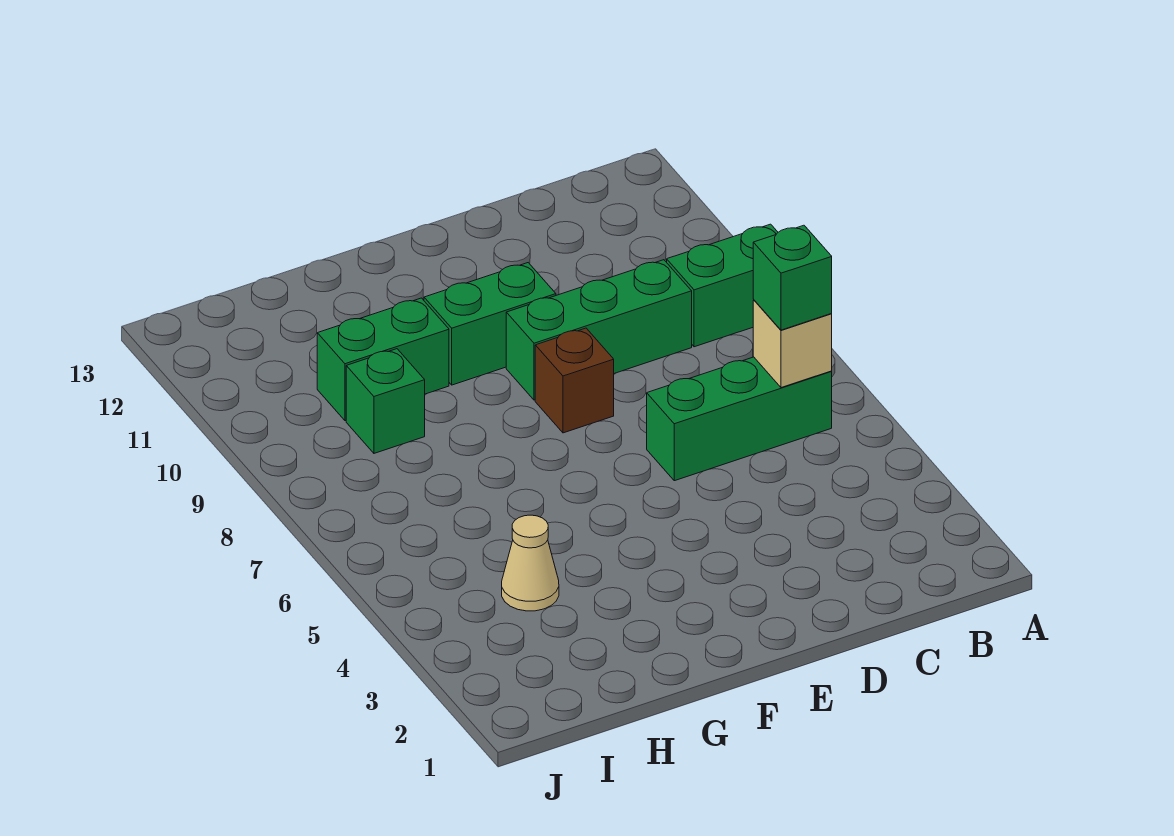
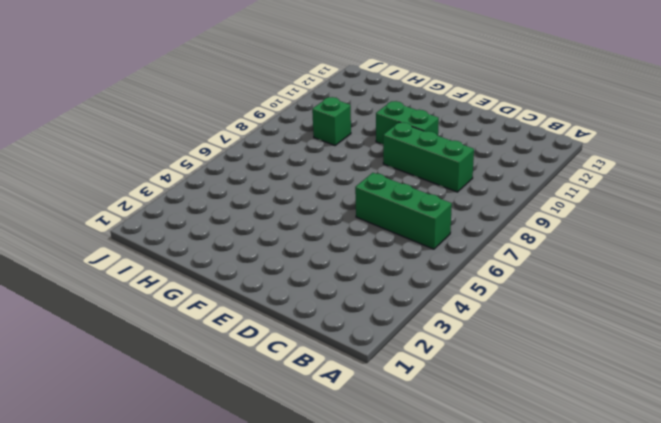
none -> green brick A9:B9 level 1
none -> brown brick E8 level 1

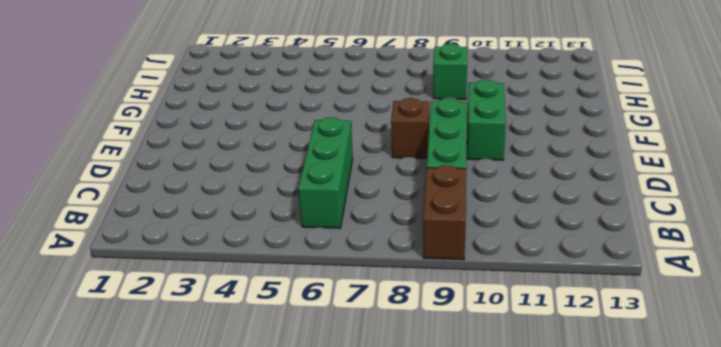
brown brick A9:B9 level 1 -> green brick A9:B9 level 1
none -> green brick G10:H10 level 1
none -> tan cone H4 level 1

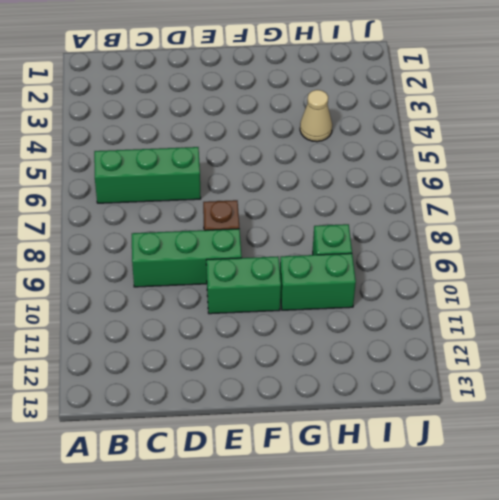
none -> green brick A9:B9 level 1
none -> tan brick B6 level 2

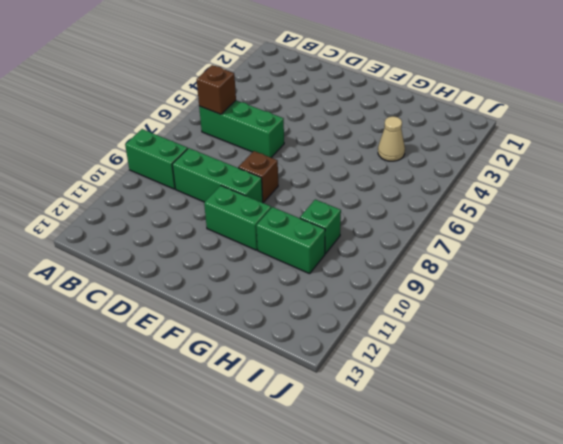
brown brick B6 level 2 -> tan brick B6 level 2
none -> green brick B6 level 3

